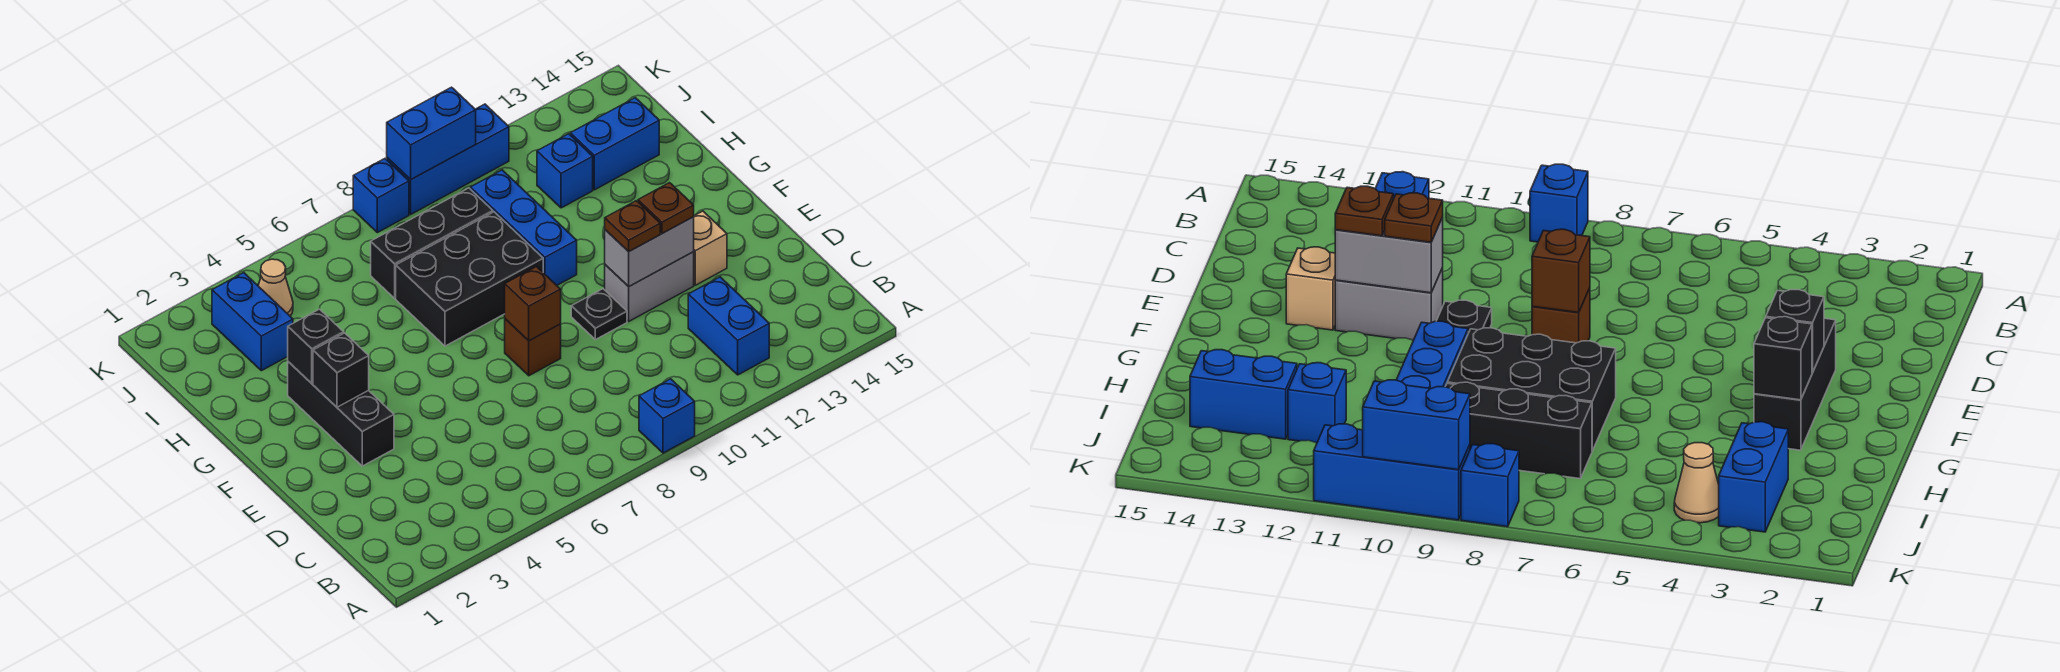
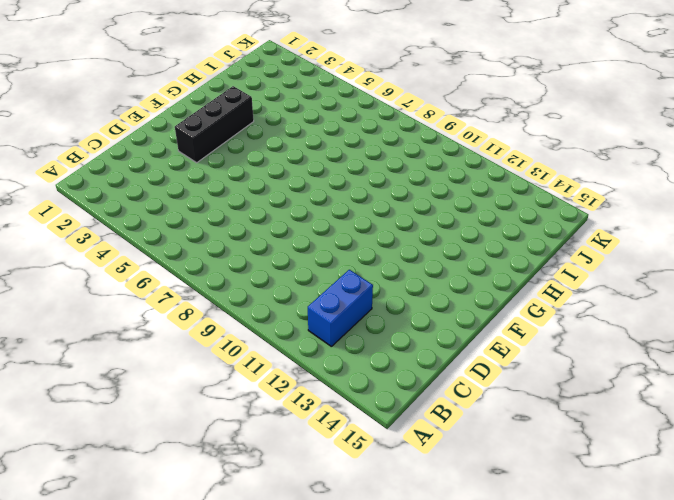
none -> blue brick A9 level 1
none -> brown brick E8 level 1
none -> black plate E10 level 1

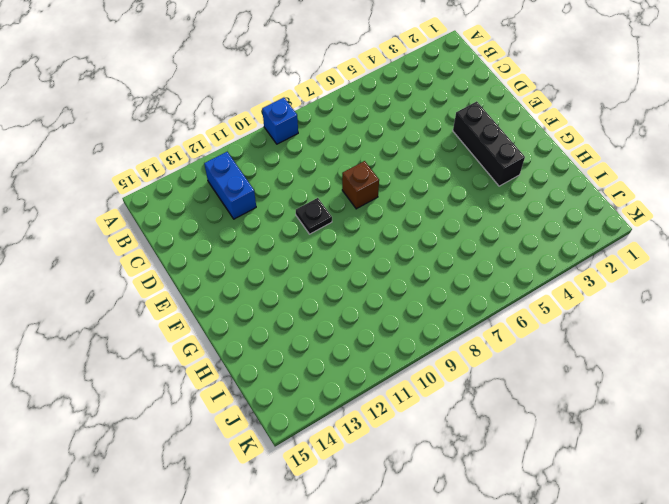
none -> grey brick E11:E12 level 1
none -> tan brick E13 level 1
none -> black brick G7:H9 level 1

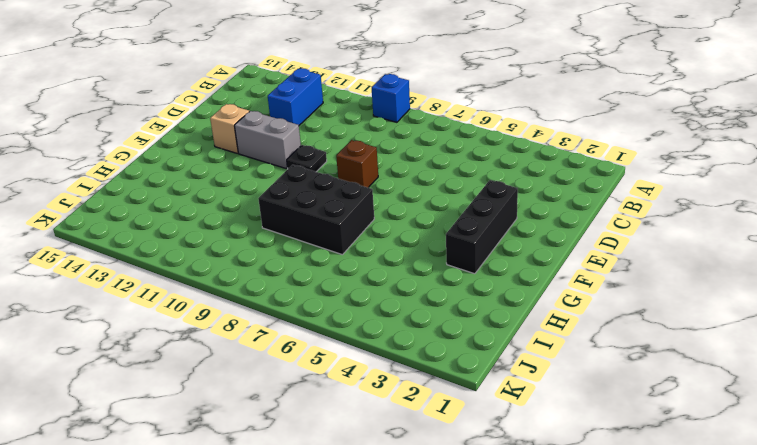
none -> blue brick G10:I10 level 1
none -> blue brick I3:J3 level 1
none -> black brick I7:I9 level 1

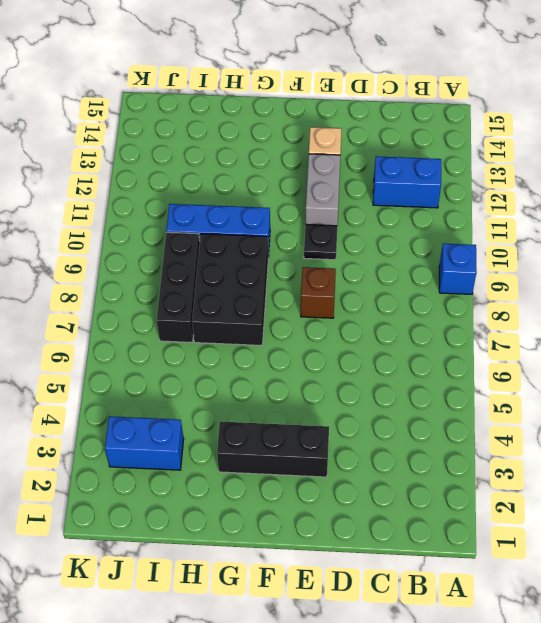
none -> blue brick I12 level 1
none -> blue brick I13:I14 level 1
none -> tan cone J4 level 1

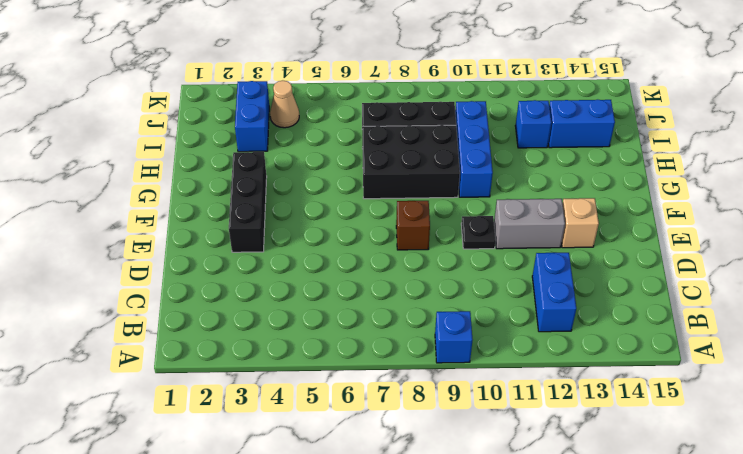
none -> blue brick K8 level 1
none -> blue brick K9:K11 level 1
none -> brown brick E8 level 2

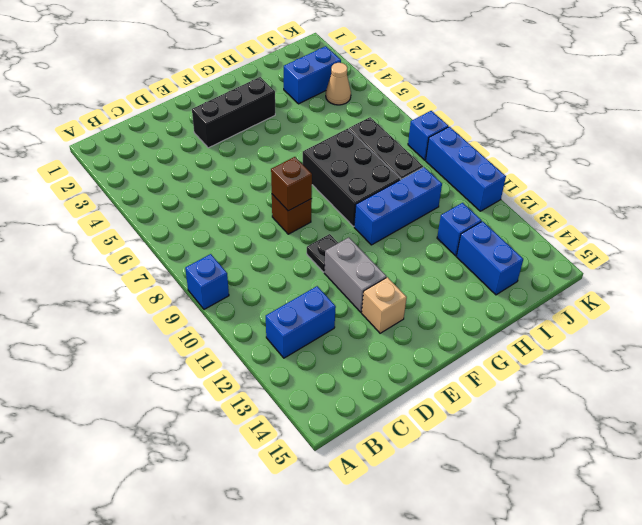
none -> grey brick E11:E12 level 2
none -> black brick F3 level 2
none -> black brick G3 level 2

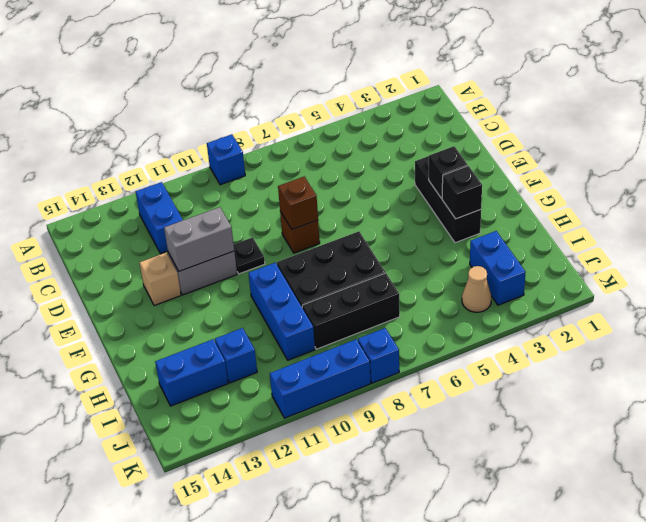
none -> blue brick K9:K10 level 2
none -> brown plate E11 level 3
none -> brown plate E12 level 3

